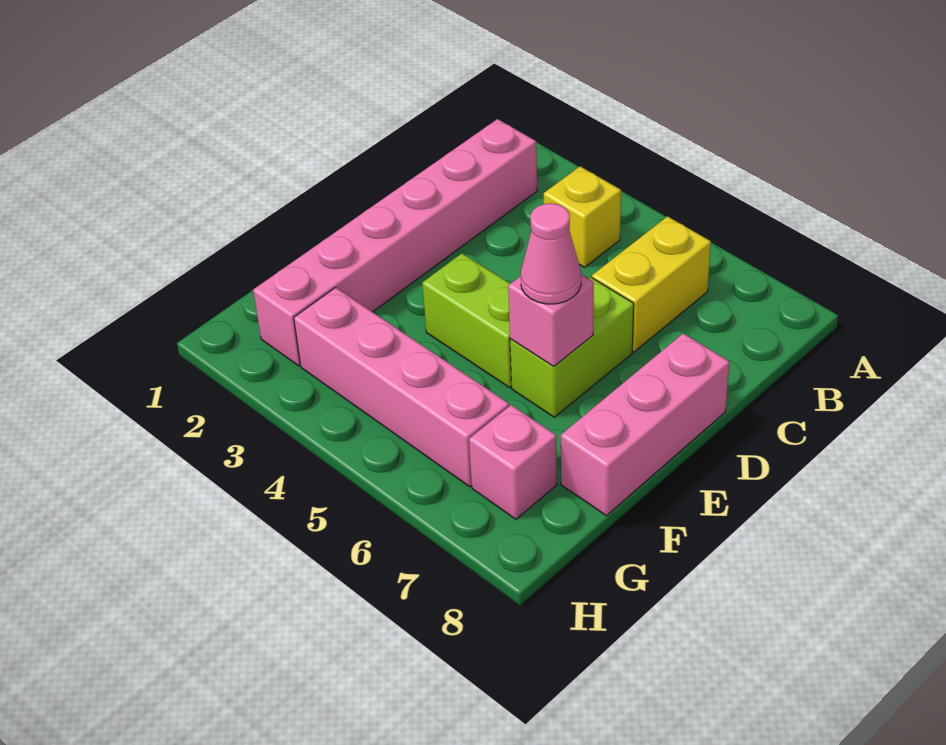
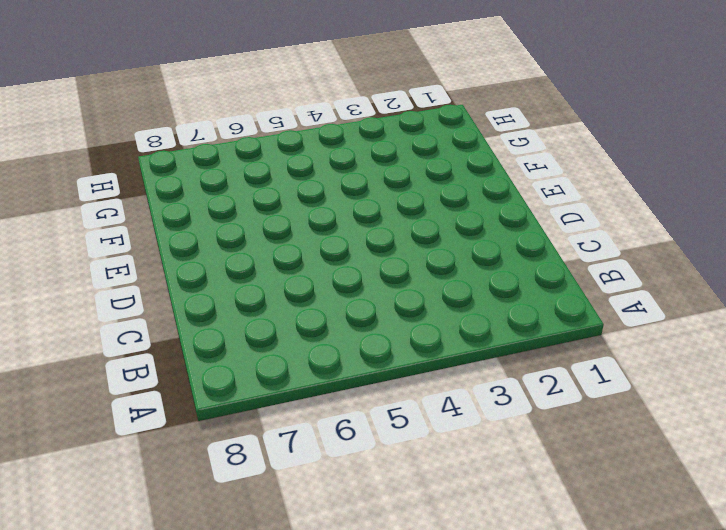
none -> pink brick B2:G2 level 1
none -> yellow brick B4 level 1

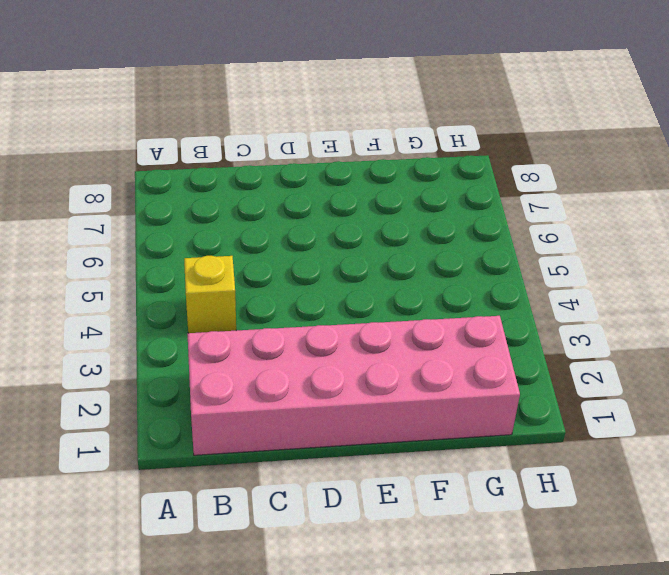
pink brick B1:G2 level 1 -> pink brick B2:G2 level 1
none -> yellow brick B6:C6 level 1
none -> lime brick D6:E6 level 1

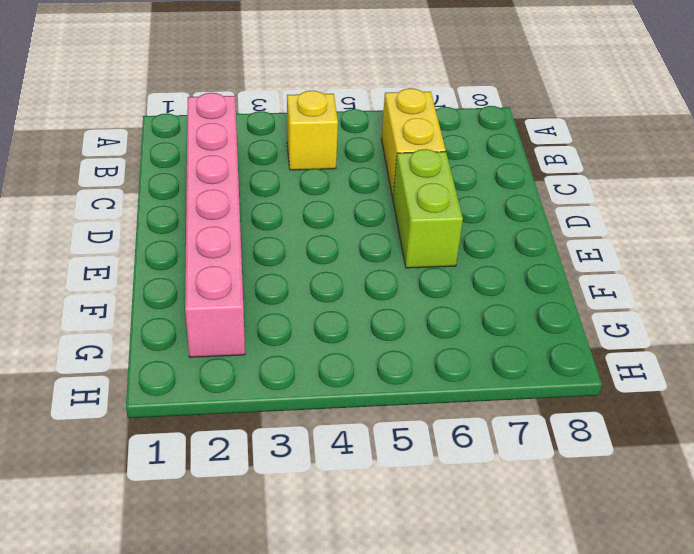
none -> pink brick D8:F8 level 1
none -> lime brick E4:E5 level 1

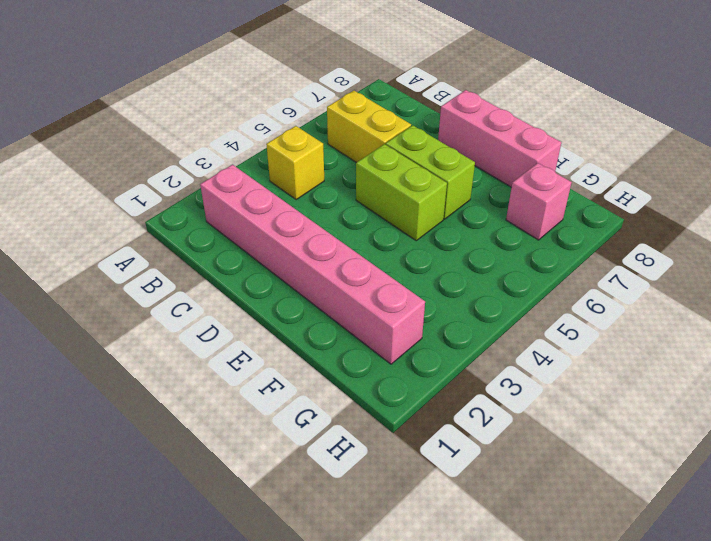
lime brick D5:E5 level 1 -> lime brick E4:E5 level 1
none -> pink brick G3:G6 level 1
none -> pink brick E6 level 2

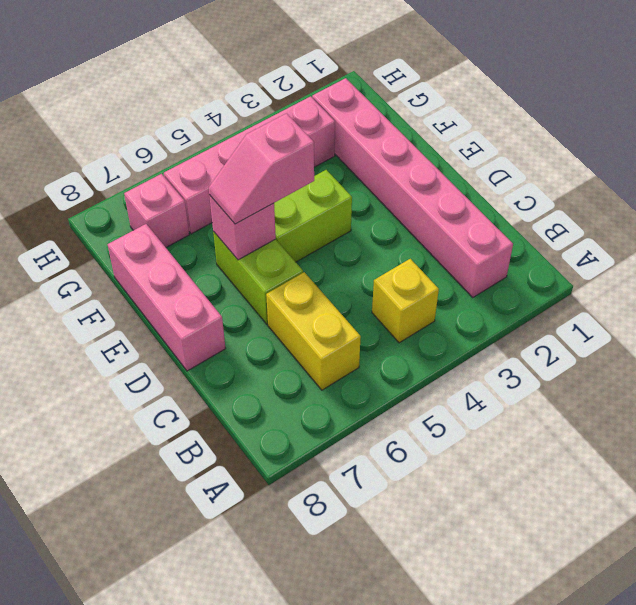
pink slope E5:E6 level 3 top 5 -> pink cone E6 level 3

